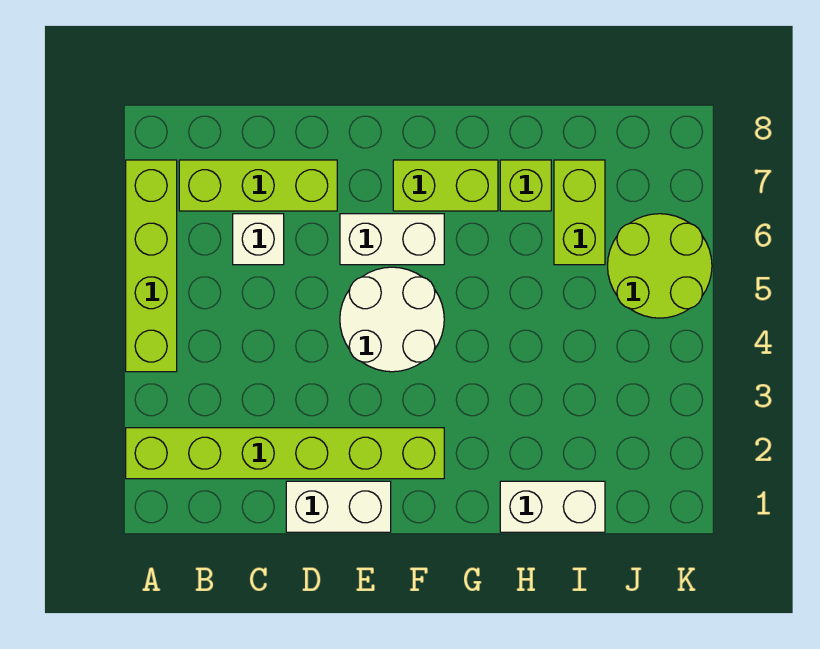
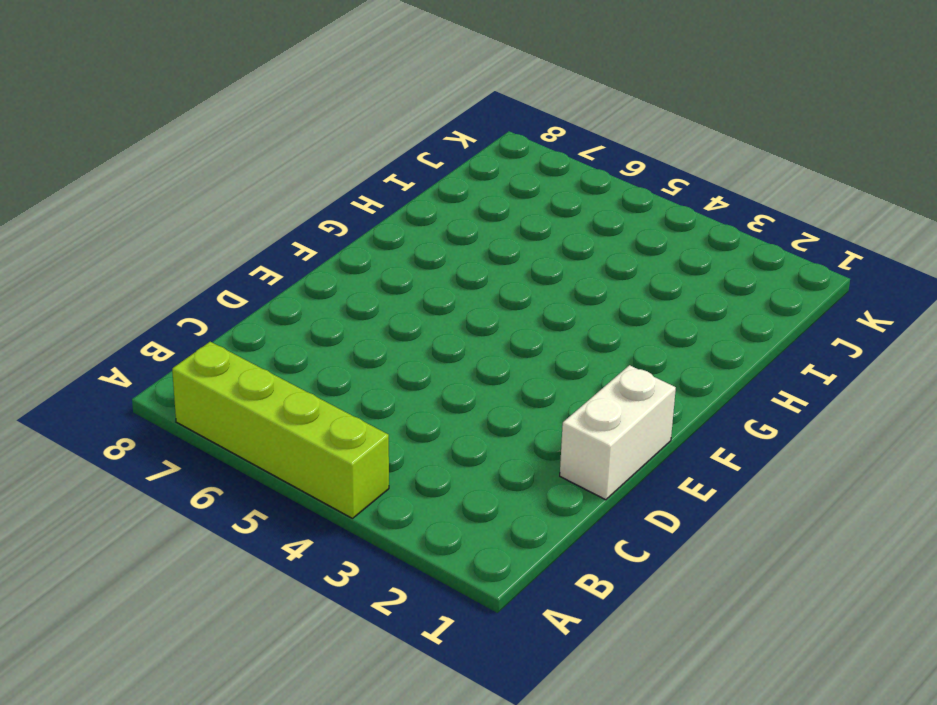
none -> lime brick A2:F2 level 1
none -> lime brick B7:D7 level 1
none -> white brick C6 level 1

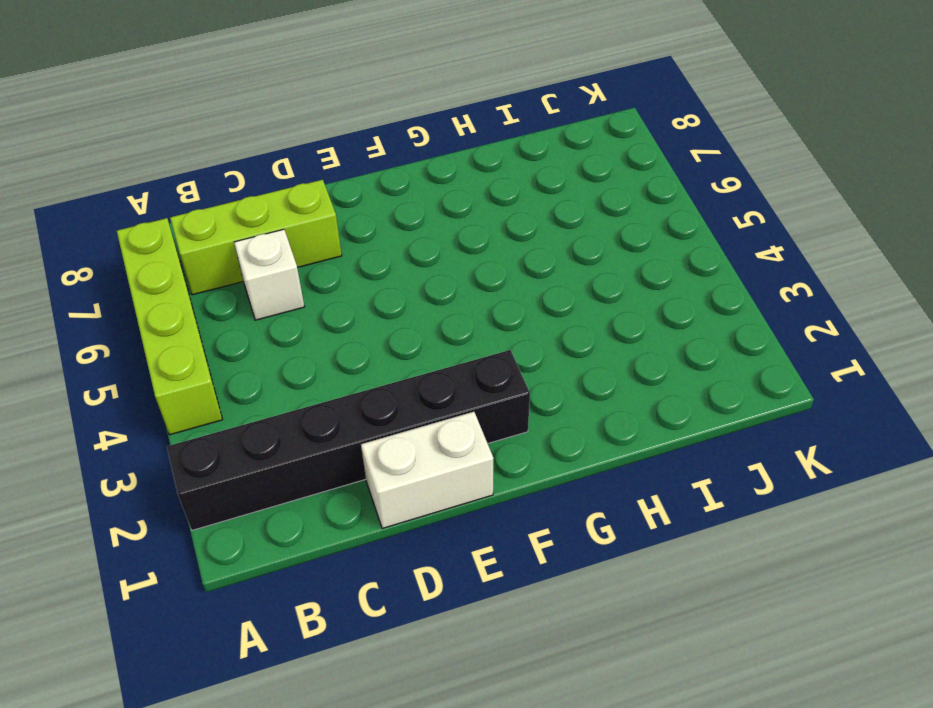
black brick A2:F2 level 1 -> lime brick A2:F2 level 1
none -> white round brick E4:F5 level 1
none -> white brick E6:F6 level 1
none -> lime brick F7:G7 level 1

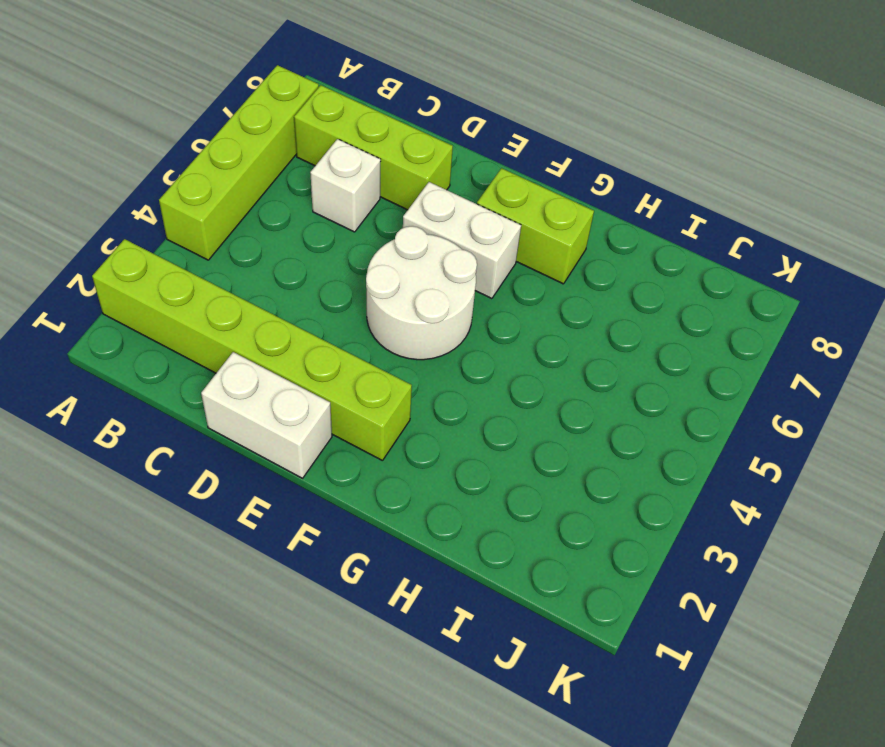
none -> white brick H1:I1 level 1
none -> lime brick H7 level 1
none -> lime brick I6:I7 level 1

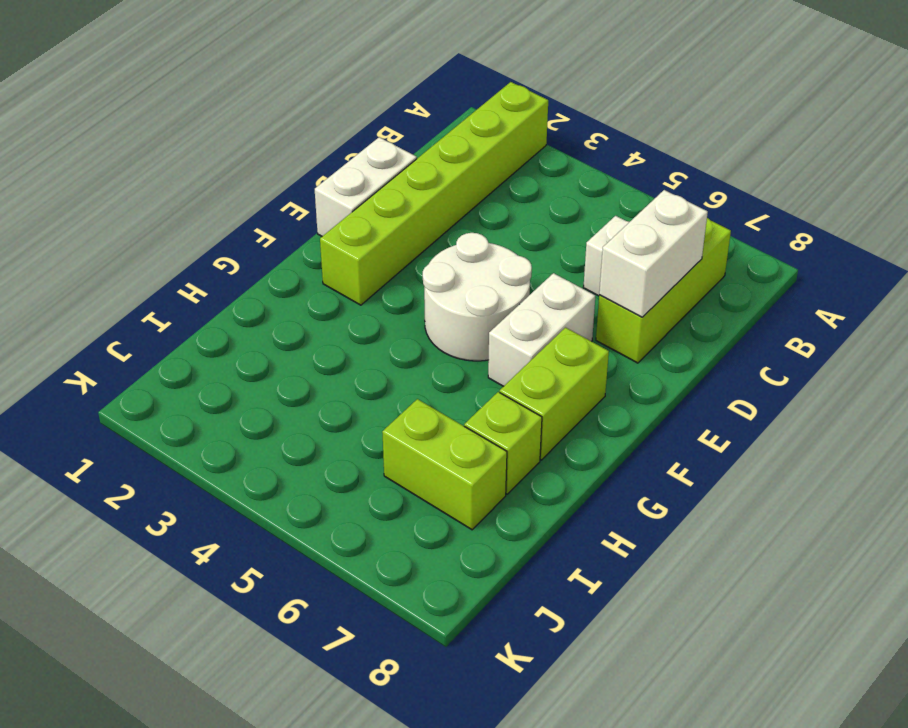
white brick C7:D7 level 2 -> white brick H1:I1 level 1
none -> lime brick A4:A7 level 1
none -> lime round brick J5:K6 level 1

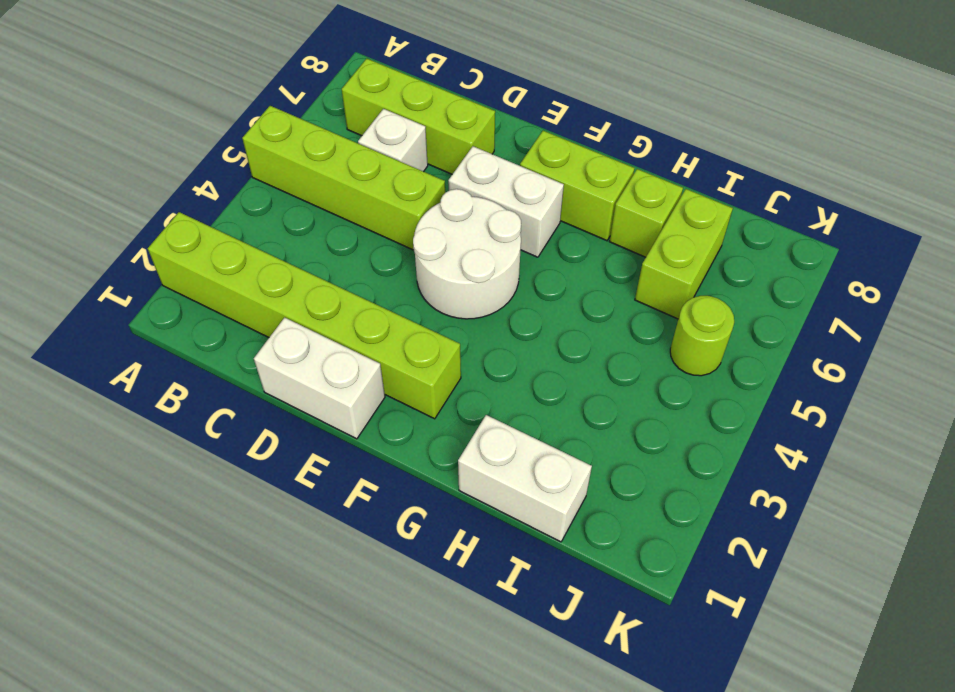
lime brick A5:D5 level 1 -> lime brick A4:A7 level 1
lime round brick J5 level 1 -> lime round brick J5:K6 level 1

